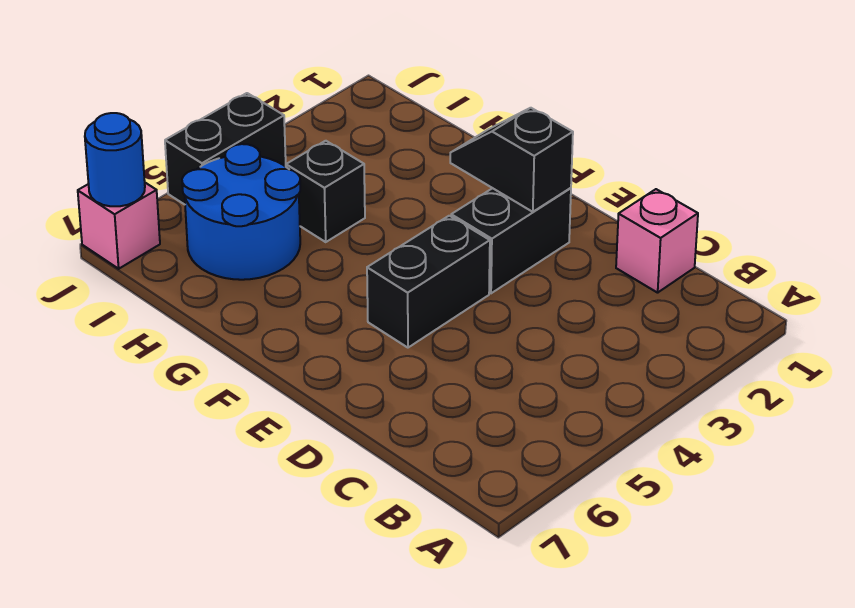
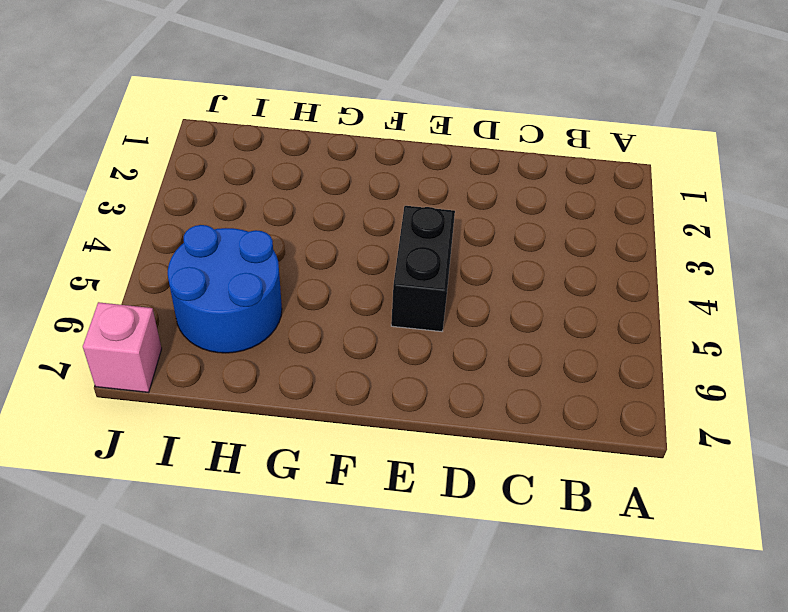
none -> pink brick C1 level 1
none -> black brick E2:E3 level 1

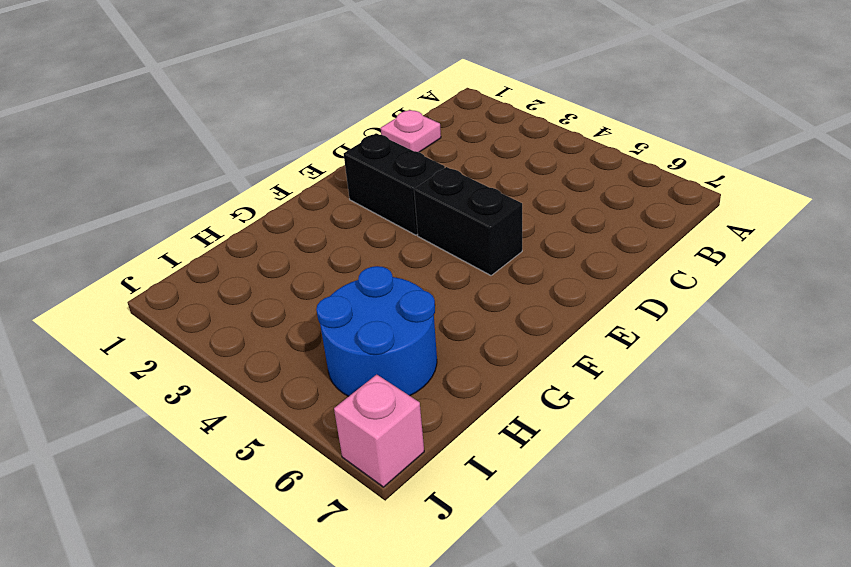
pink plate C1 level 1 -> pink brick C1 level 1
none -> black brick H4 level 1
none -> black brick J4:J5 level 1

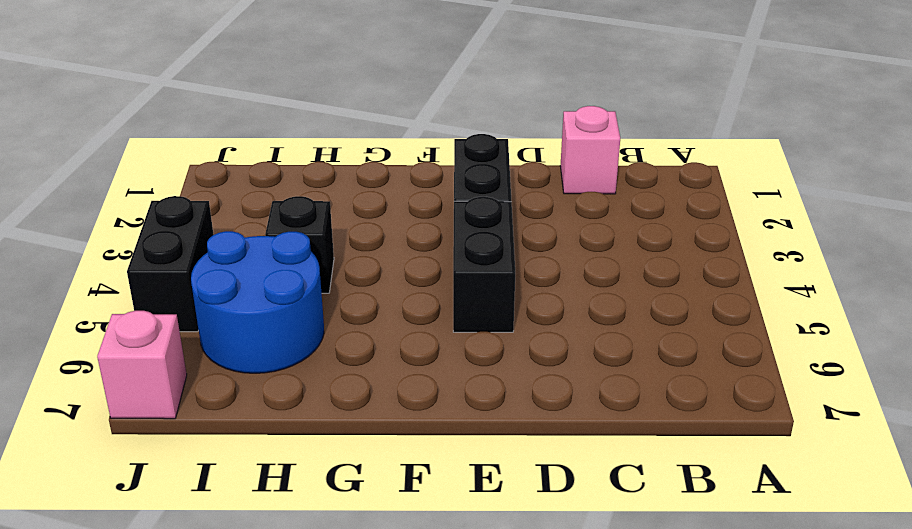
none -> black slope E2:F2 level 2 top E
none -> blue round brick J7 level 2

